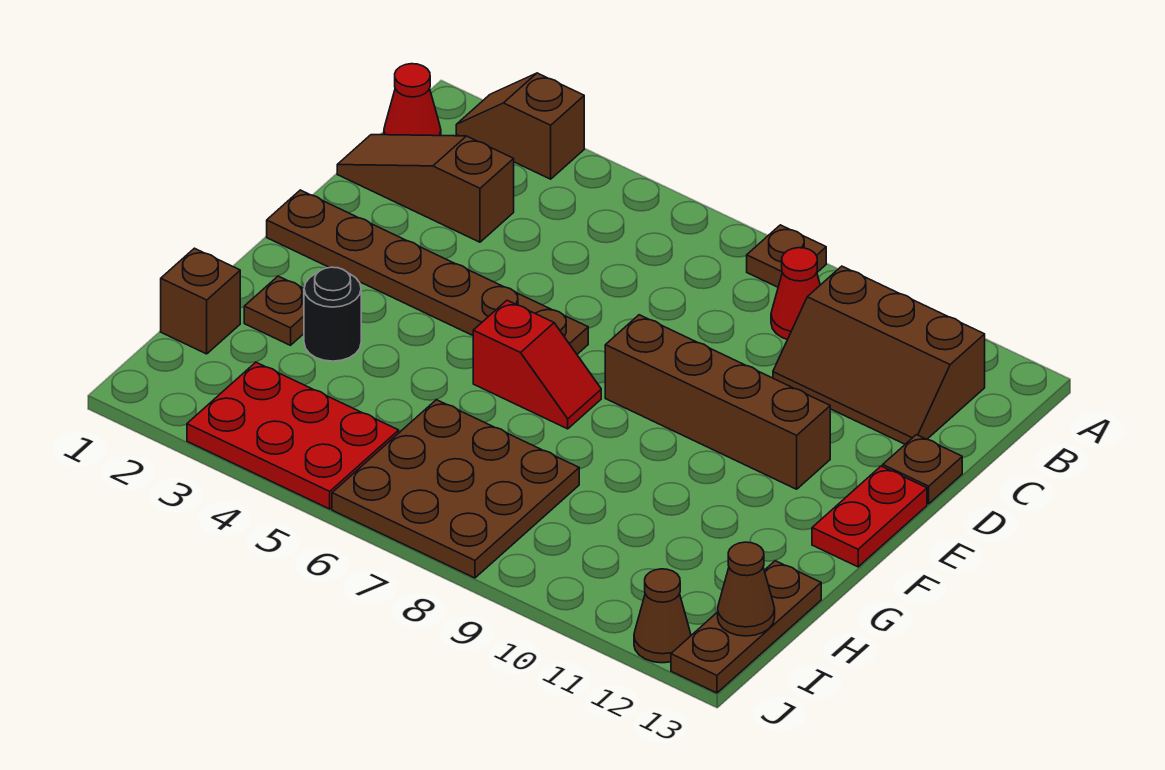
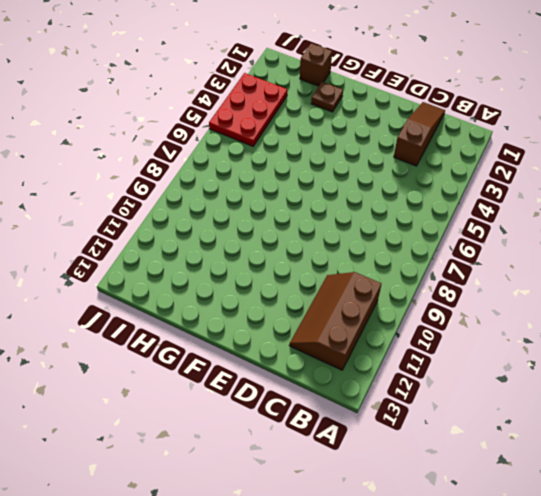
none -> brown slope A2:A3 level 1 top 3
none -> brown plate A8 level 1
none -> red cone B1 level 1

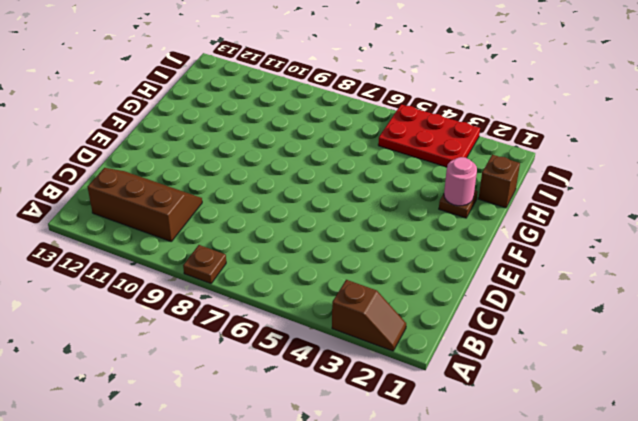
pink round brick G2 level 2 -> none
none -> red cone B1 level 1
none -> red cone B9 level 1
none -> brown slope C1:C3 level 1 top 3

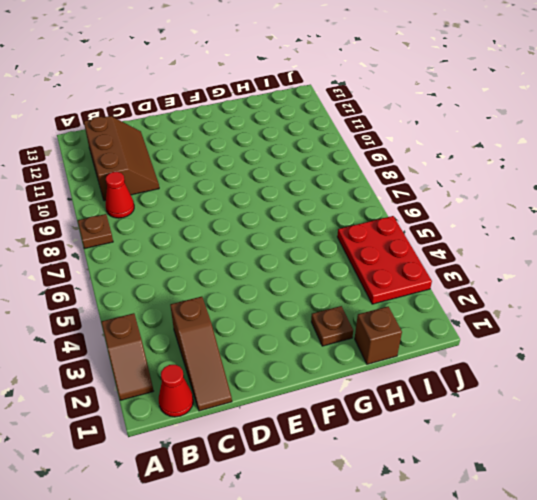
none -> brown plate D13 level 1
none -> brown plate E1:E6 level 1
none -> brown brick E8:E11 level 1

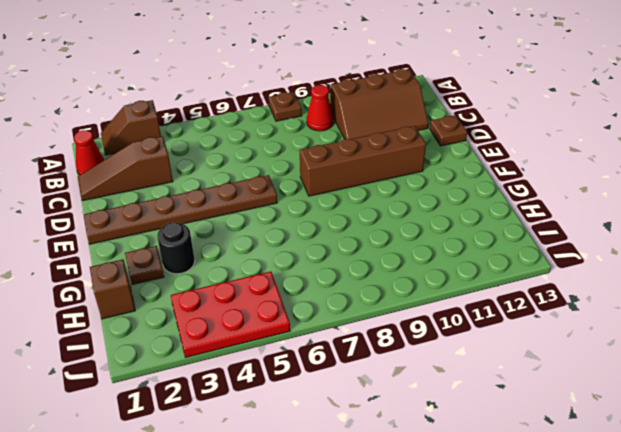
none -> red plate E13:F13 level 1
none -> red slope F6:F7 level 1 top 6
none -> brown plate H6:J8 level 1

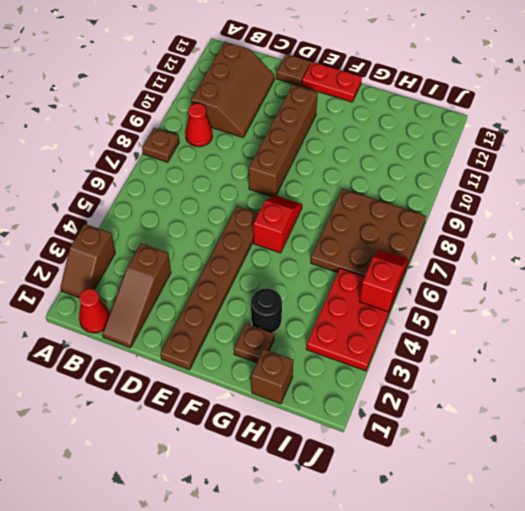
red slope J5:J6 level 2 top 5 -> none
none -> brown plate H13:J13 level 1
none -> brown cone J12 level 1
none -> brown cone I13 level 2

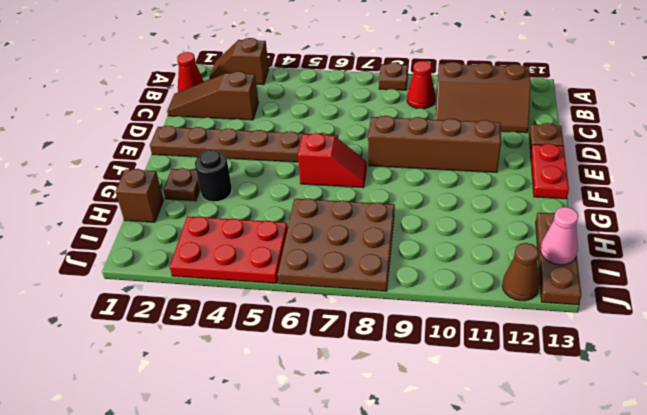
pink cone I13 level 2 -> brown cone I13 level 2

